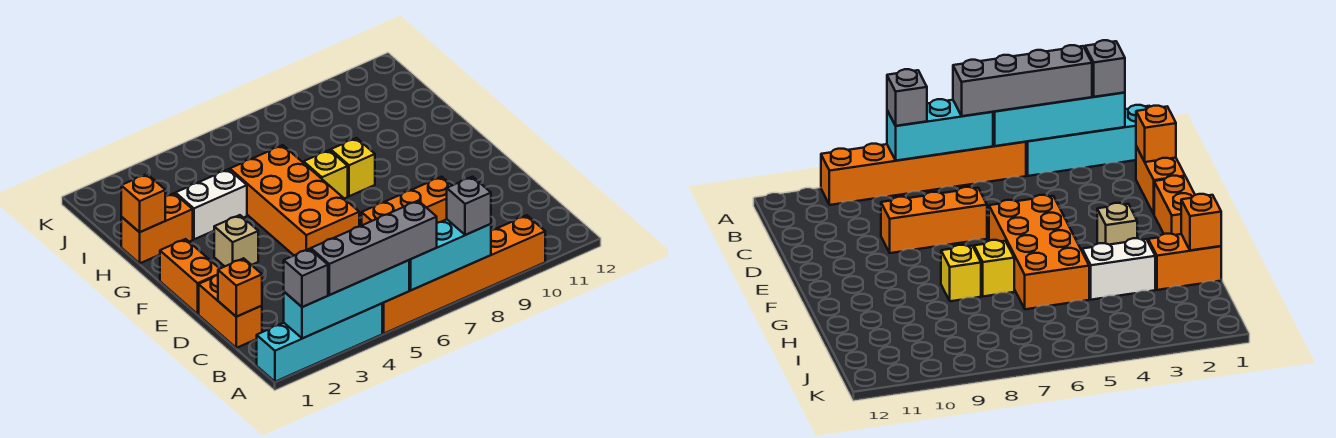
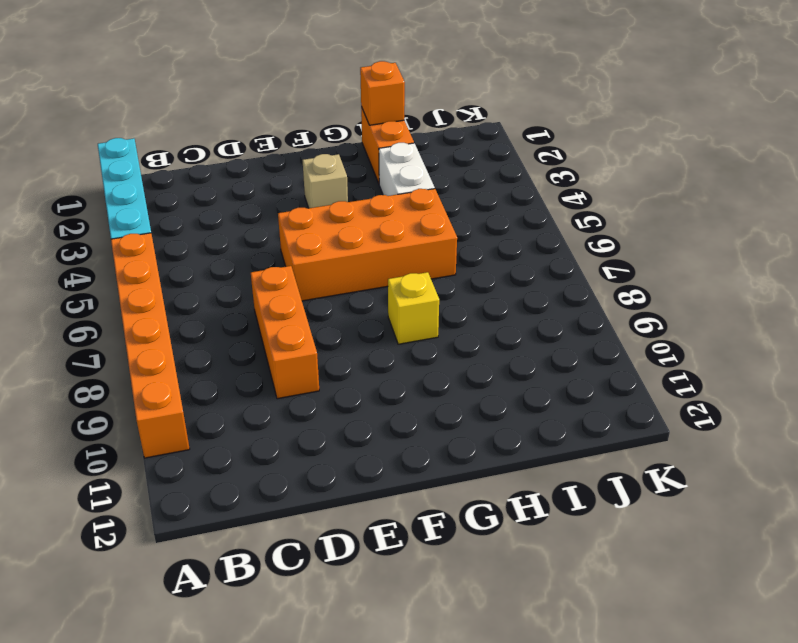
none -> orange brick C1:D1 level 1
none -> orange brick E1:F1 level 1
none -> yellow brick G7 level 1

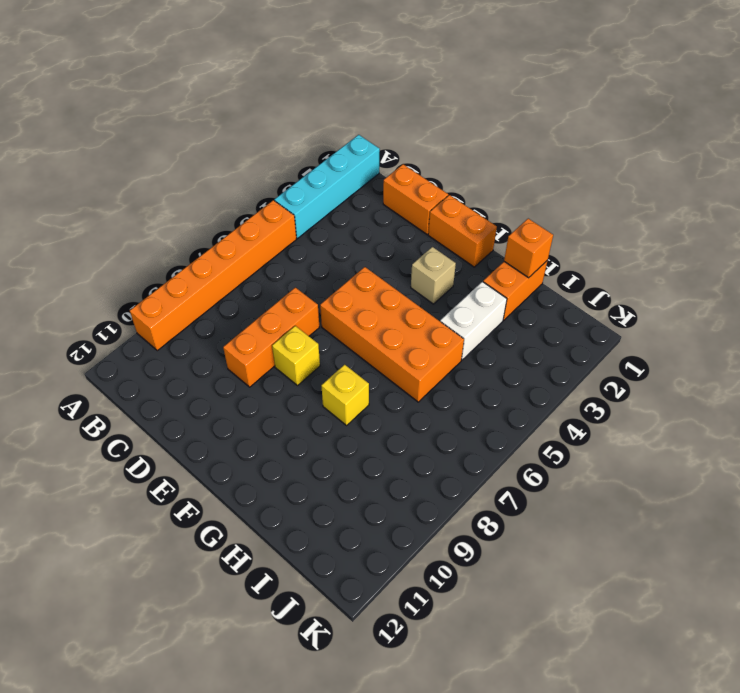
yellow brick E8 level 1 -> yellow brick G7 level 1
none -> cyan brick A2:A5 level 2
none -> cyan brick A6:A8 level 2
none -> orange brick C1 level 2

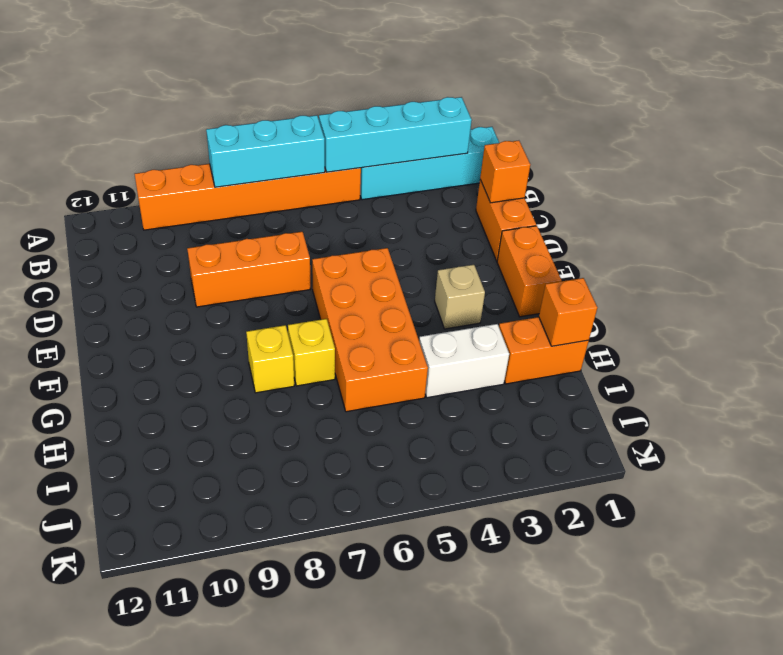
none -> grey brick A2 level 3
none -> grey brick A3:A6 level 3
none -> grey brick A8 level 3

